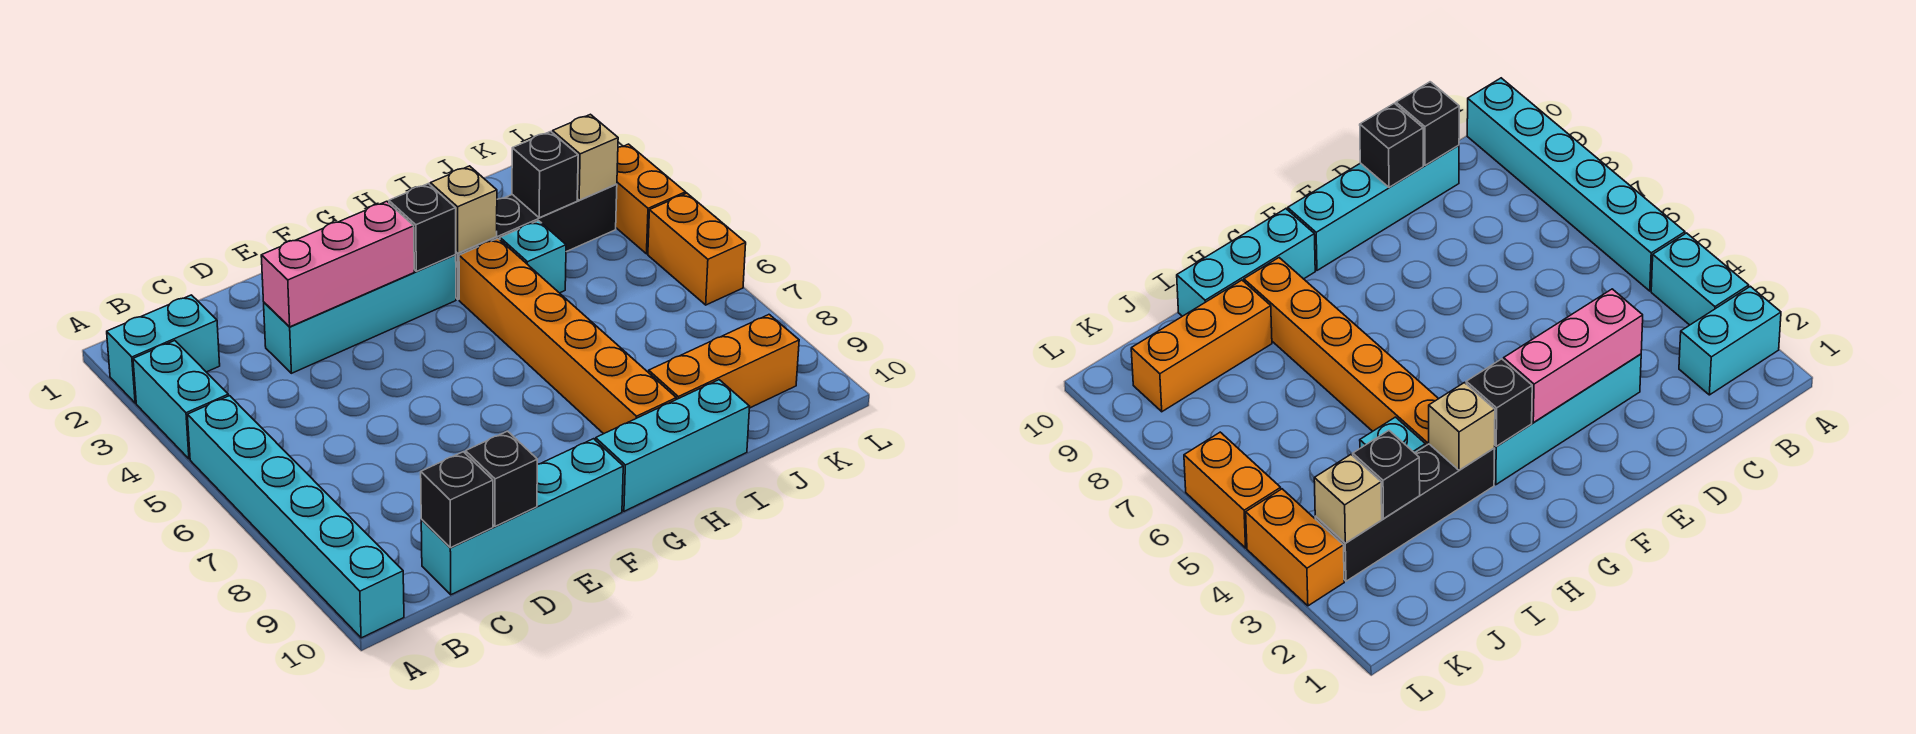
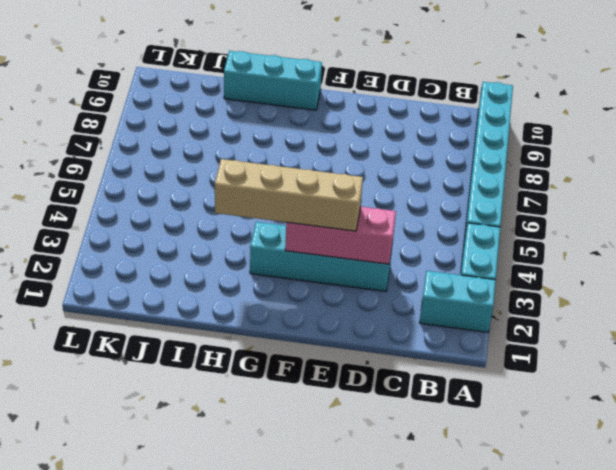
tan brick E3:H3 level 3 -> none
none -> cyan brick C10:F10 level 1
none -> black brick H3:K3 level 1
none -> orange brick H4:H9 level 1

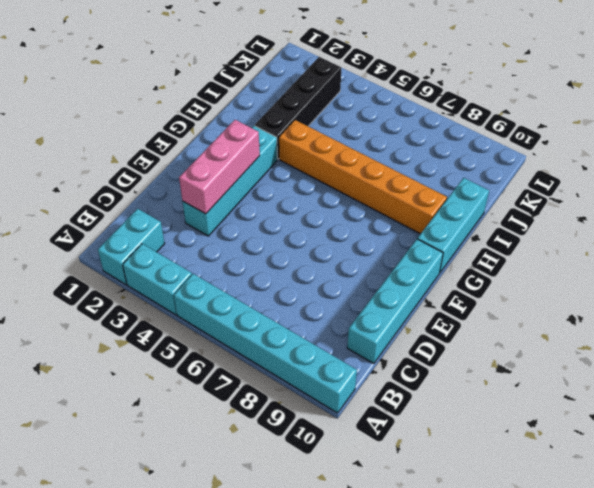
none -> cyan brick I4 level 1
none -> orange brick I9:K9 level 1
none -> orange brick L3:L4 level 1

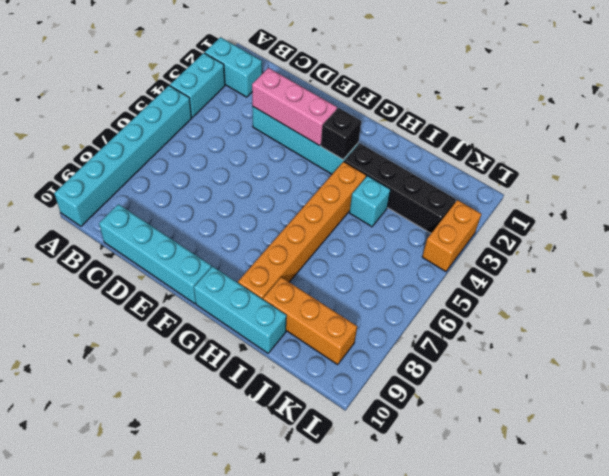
none -> orange brick L5:L6 level 1
none -> black brick C10 level 2
none -> black brick D10 level 2

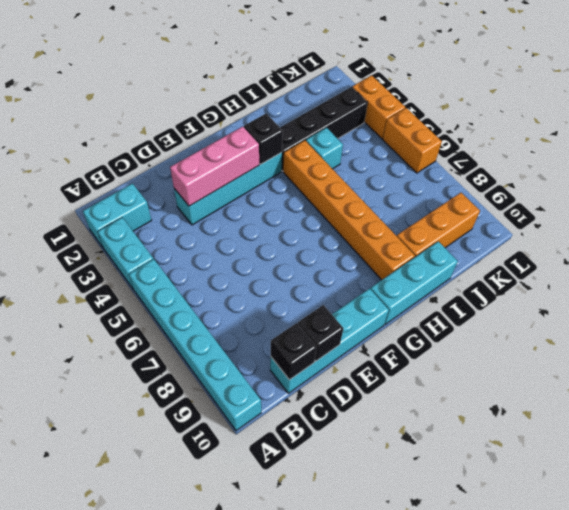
none -> tan brick H3 level 2
none -> black brick J3 level 2
none -> tan brick K3 level 2

